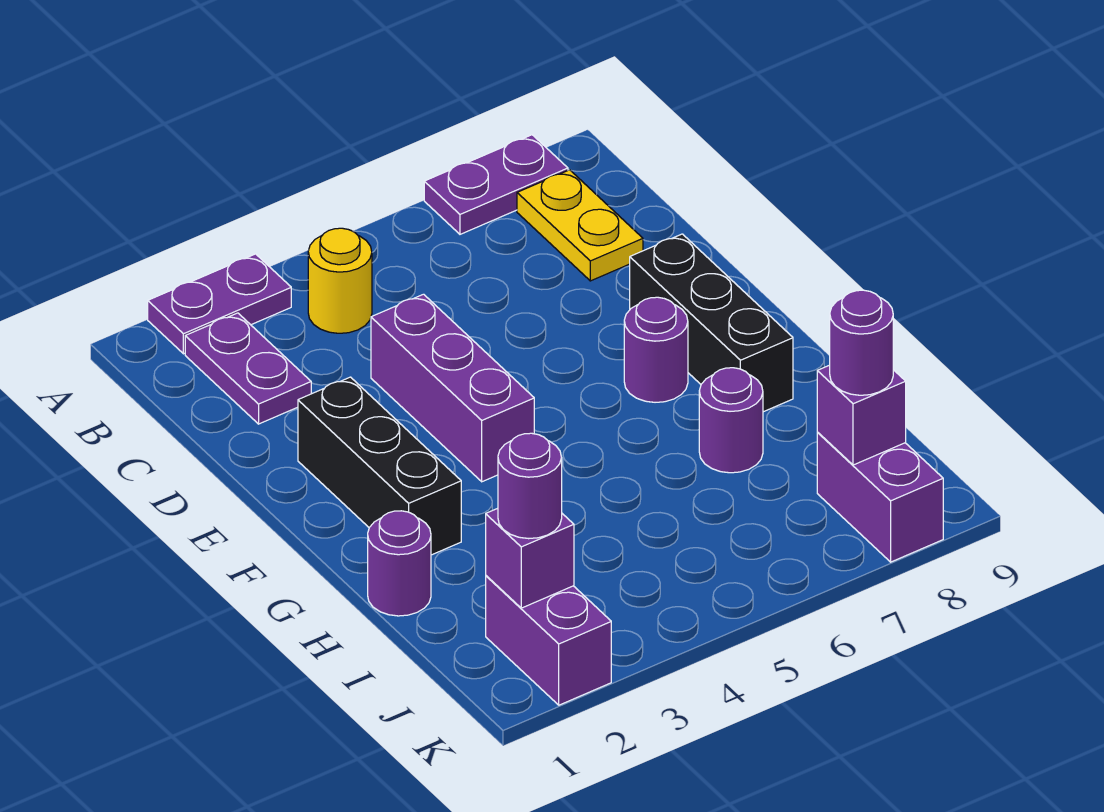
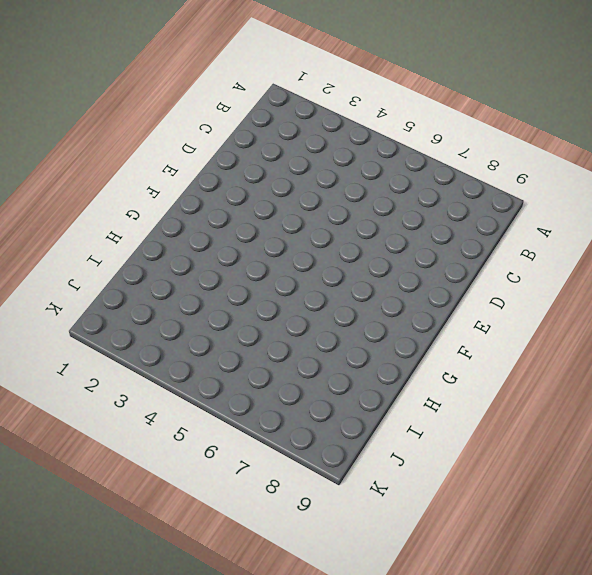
none -> purple plate A2:A3 level 1
none -> purple plate A7:A8 level 1
none -> purple plate B2:C2 level 1

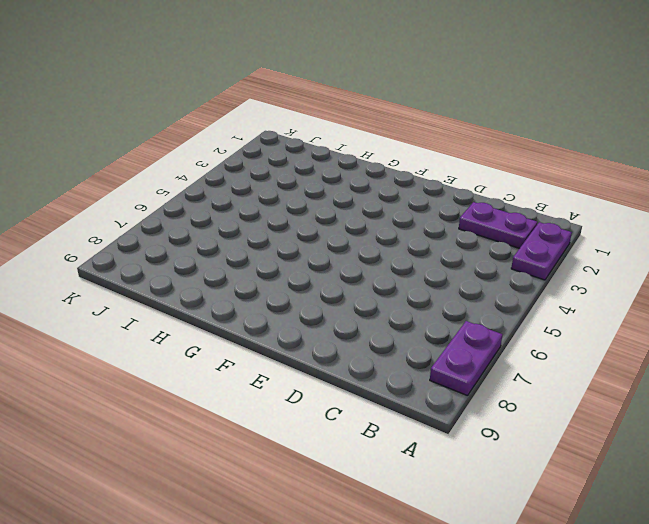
none -> yellow round brick B4 level 1
none -> yellow plate B8:C8 level 1
none -> purple brick D4:F4 level 1

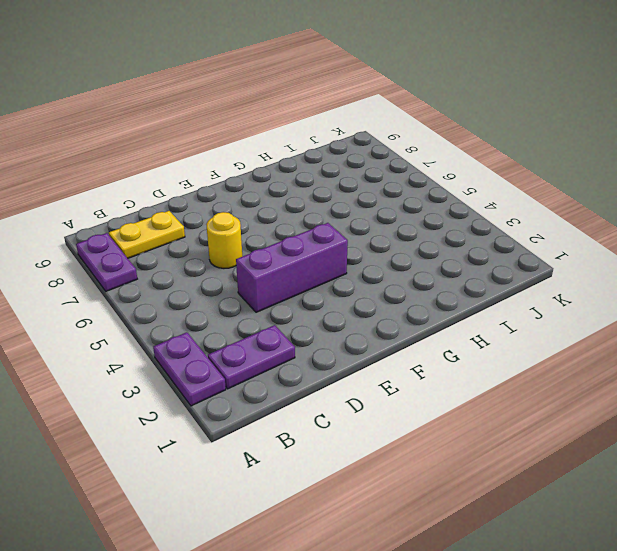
yellow round brick D6 level 1 -> yellow round brick B4 level 1
none -> black brick E2:G2 level 1
none -> black brick E8:G8 level 1
none -> purple round brick F7 level 1

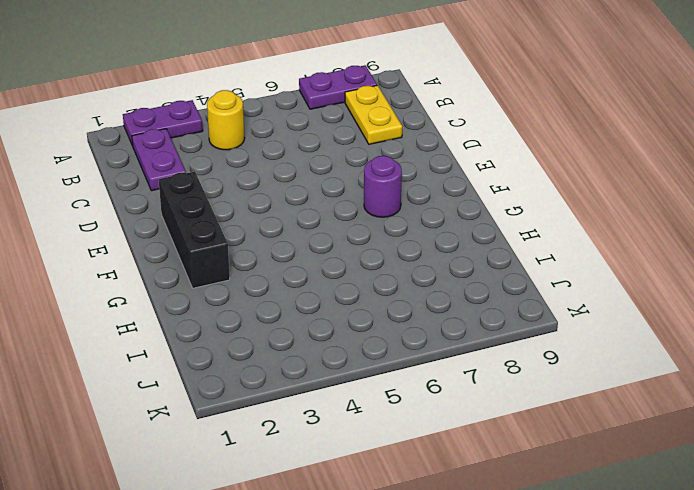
none -> purple brick D4:F4 level 1
none -> black brick E8:G8 level 1
none -> purple round brick H1 level 1

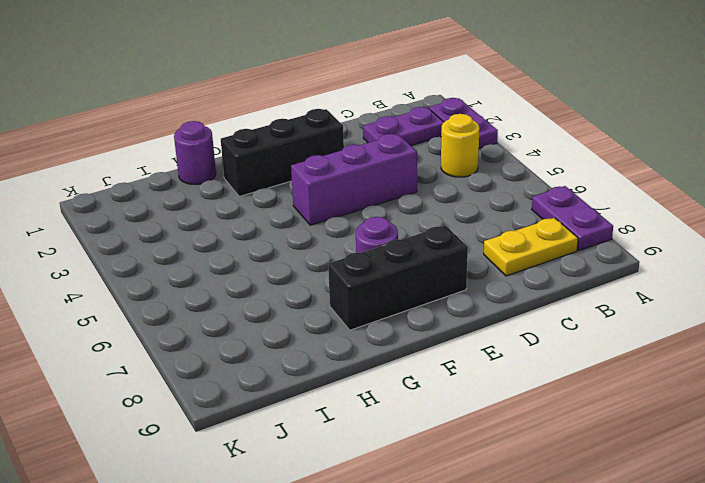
none -> purple round brick H7 level 1
none -> purple brick J2:K2 level 1
none -> purple brick J8:K8 level 1

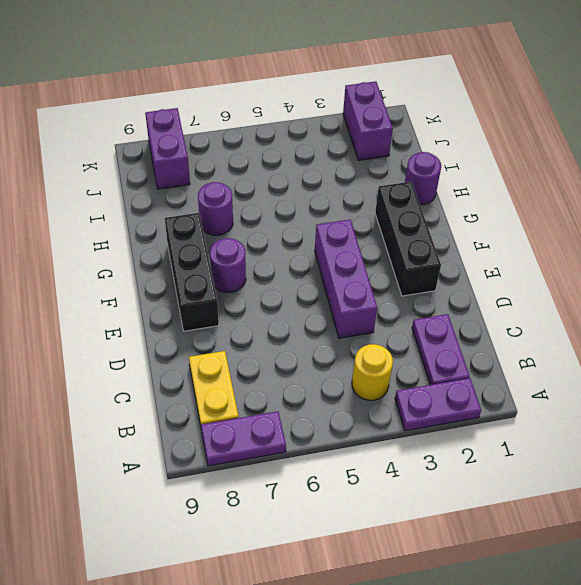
none -> purple brick J2 level 2
none -> purple brick J8 level 2
none -> purple round brick J2 level 3

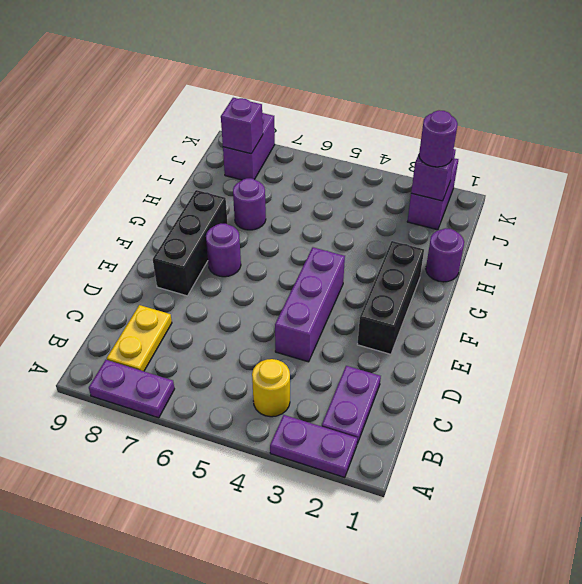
none -> purple round brick J8 level 3

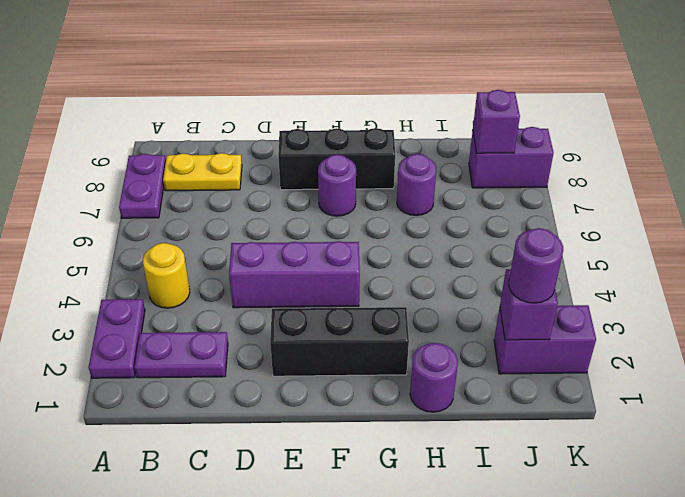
none -> purple round brick J8 level 3

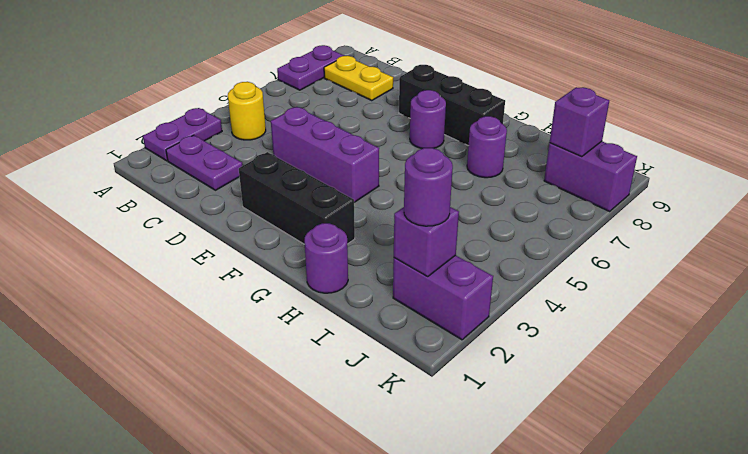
none -> purple round brick J8 level 3

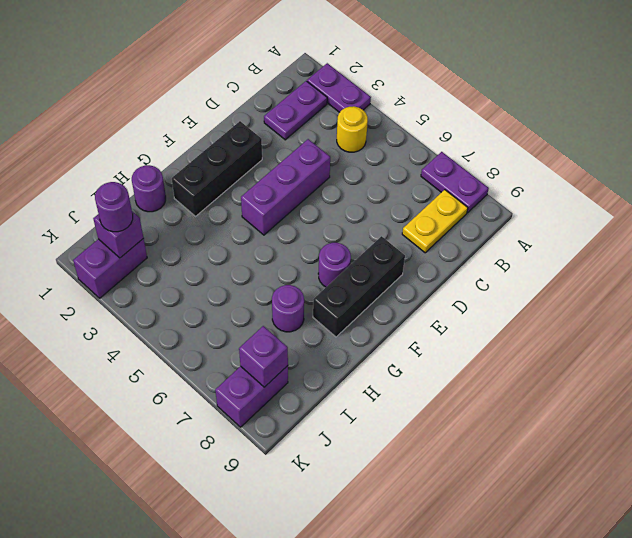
none -> purple round brick J8 level 3

